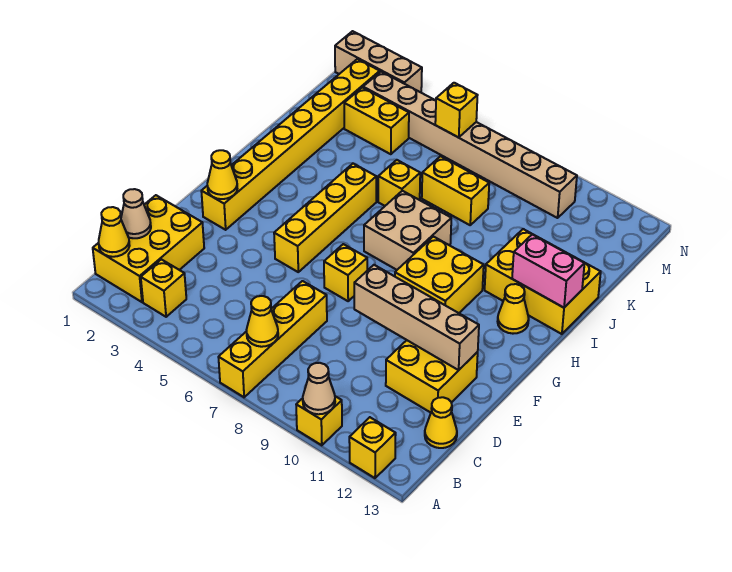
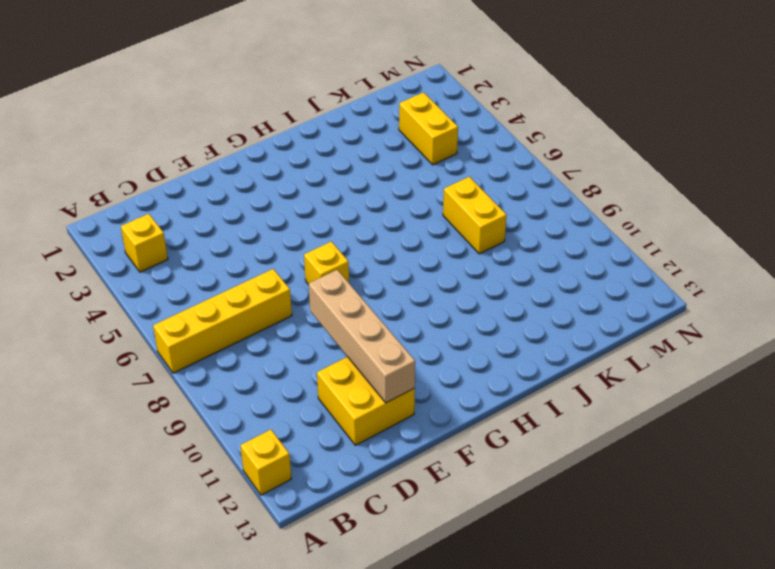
none -> yellow brick A10 level 1
none -> yellow brick B1:D2 level 1
none -> yellow cone C13 level 1

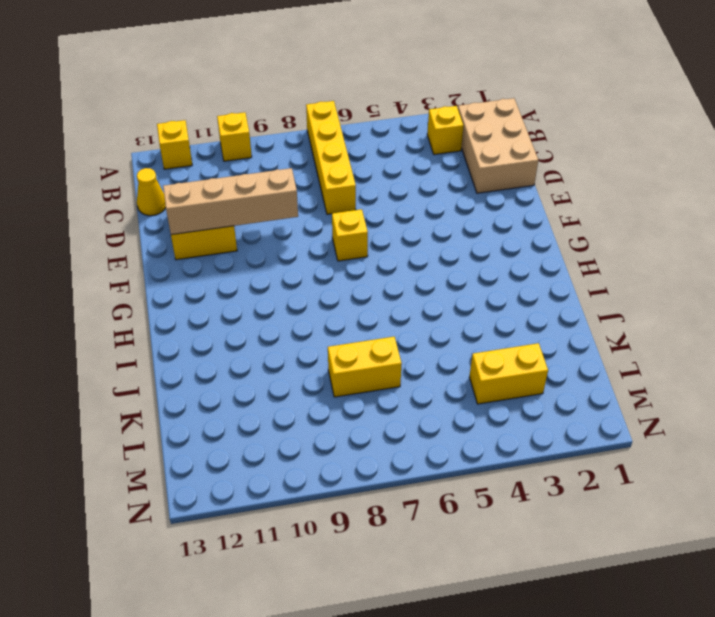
tan brick B1:D2 level 1 -> yellow brick B1:D2 level 1
none -> yellow brick F2:M2 level 1
none -> yellow brick F5:I5 level 1
none -> yellow brick G9:H10 level 1

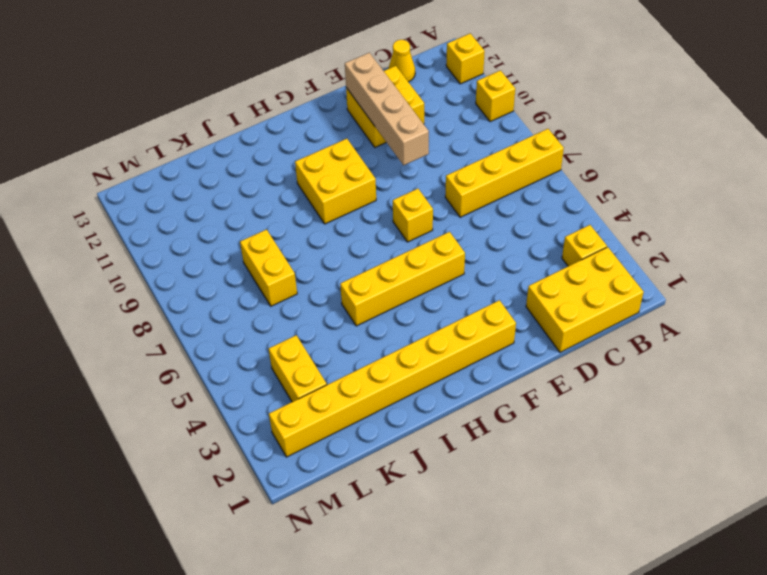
none -> tan brick H7:I8 level 1
none -> yellow cone H12 level 1
none -> yellow brick I11:J13 level 1

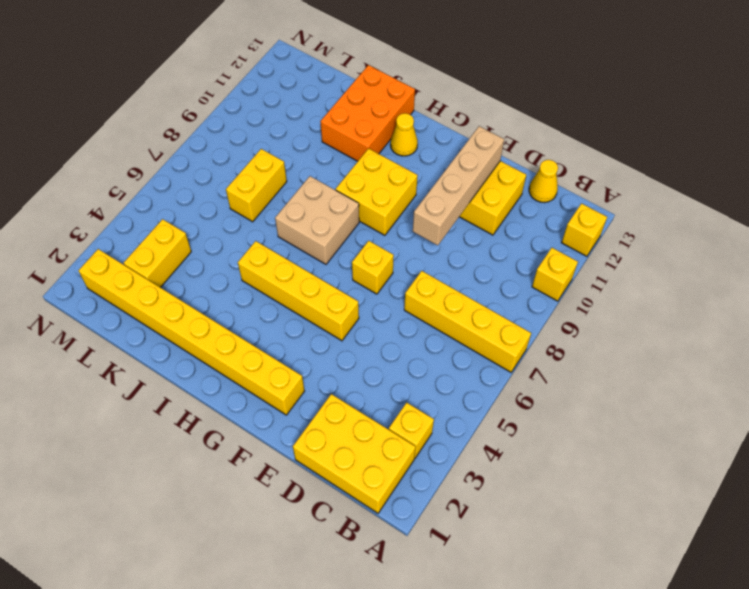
orange brick I11:J13 level 1 -> yellow brick I11:J13 level 1
none -> yellow brick J6 level 1
none -> tan brick M3:M10 level 1
none -> tan brick N1:N3 level 1

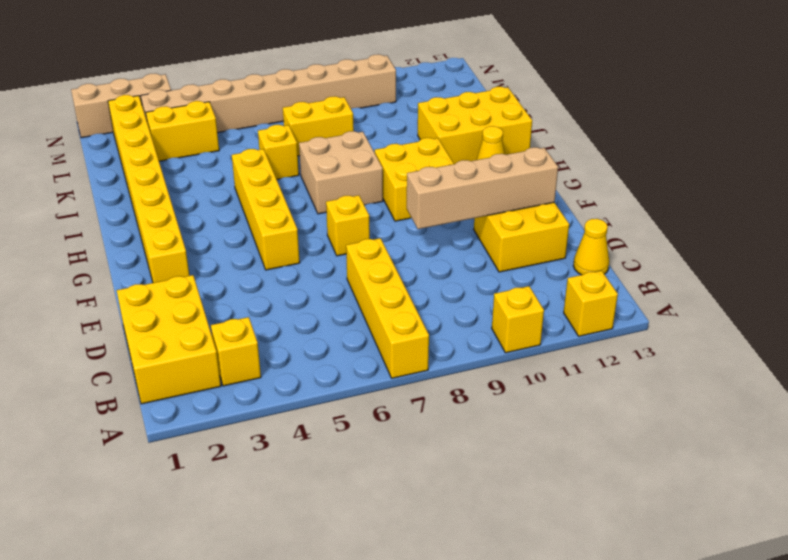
none -> tan cone A10 level 2
none -> yellow cone B1 level 2
none -> yellow cone B7 level 2

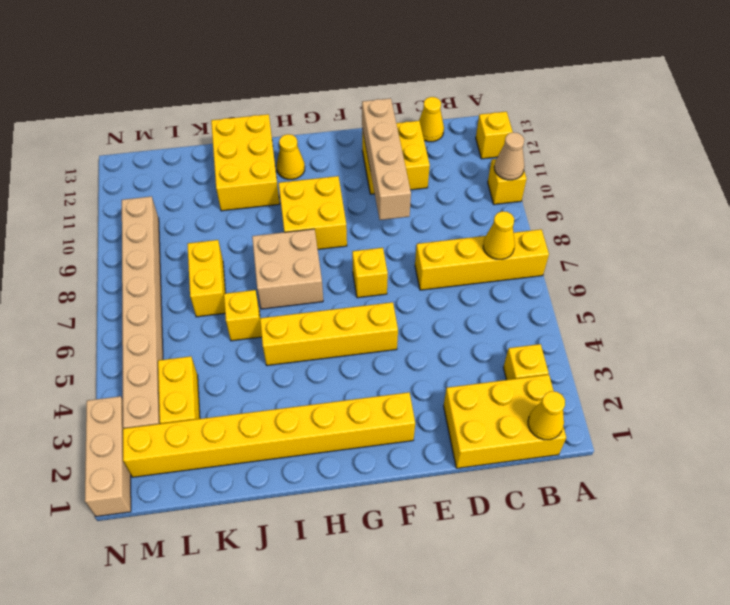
none -> tan cone C1 level 2
none -> yellow cone F2 level 2
none -> pink brick I12:I13 level 2

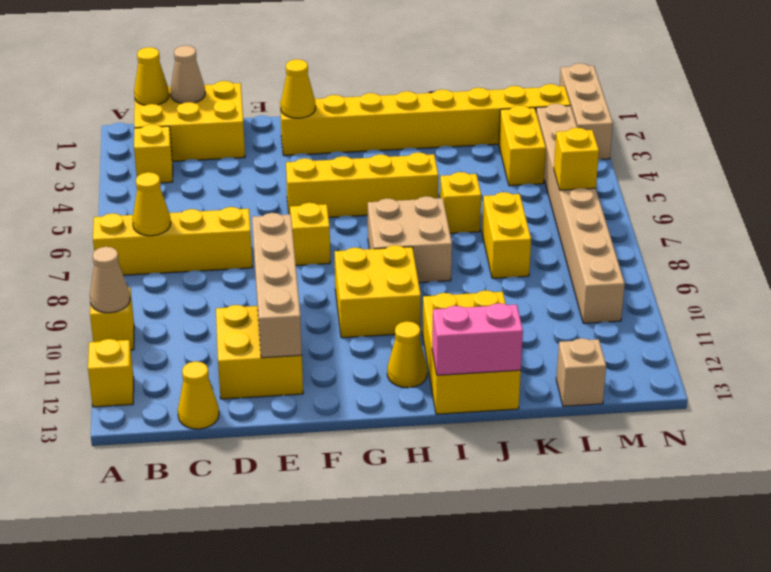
pink brick I13:J13 level 2 -> pink brick I12:I13 level 2
tan brick L13 level 1 -> none

